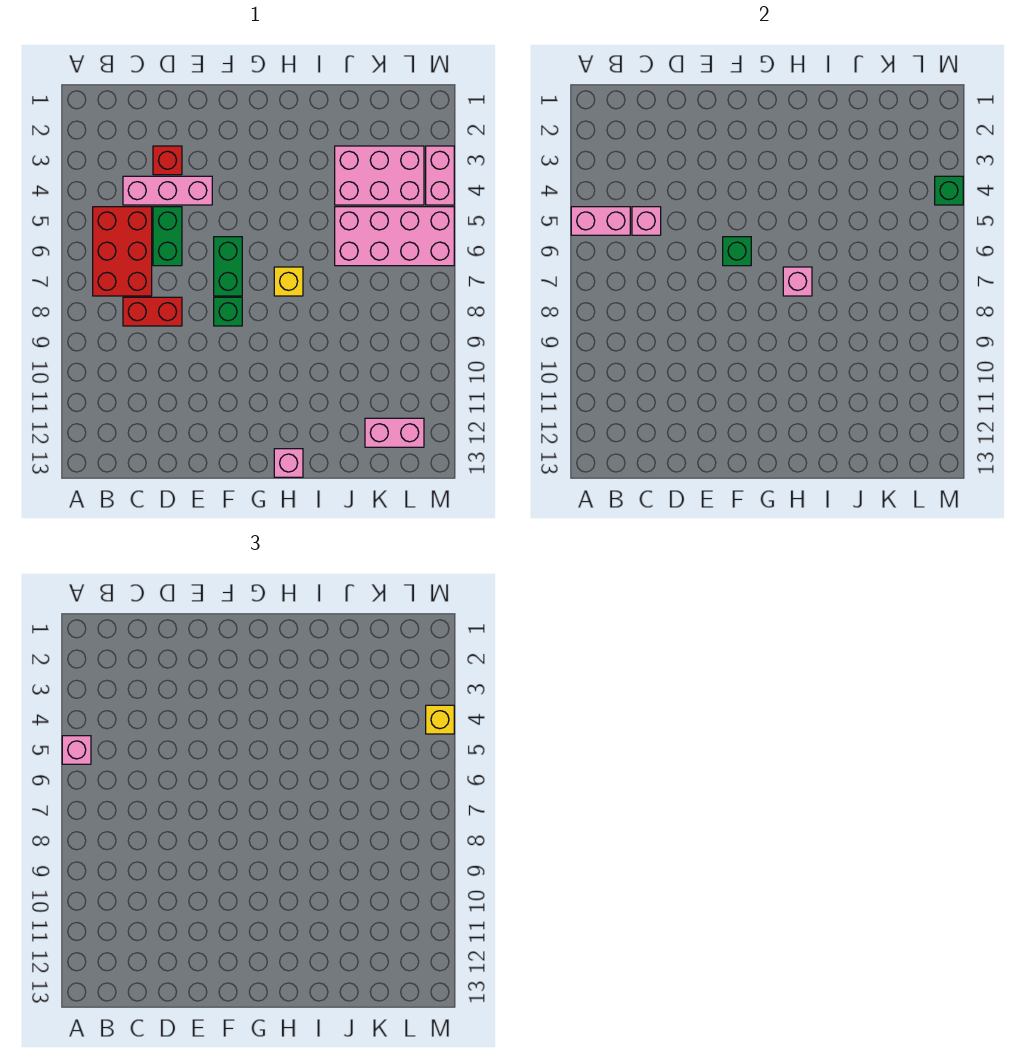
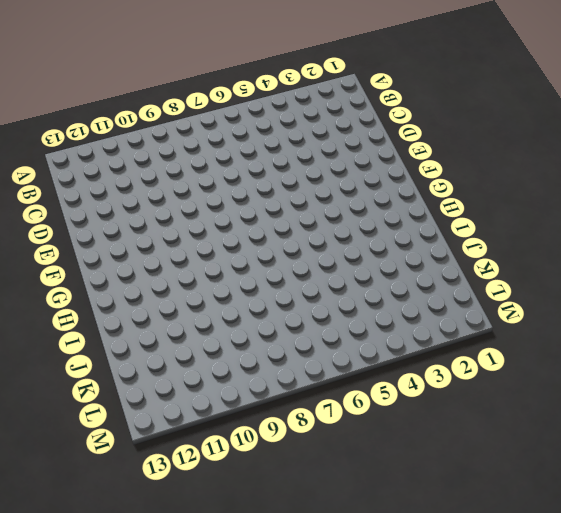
none -> red brick B5:C7 level 1
none -> pink brick C4:E4 level 1
none -> red brick C8:D8 level 1

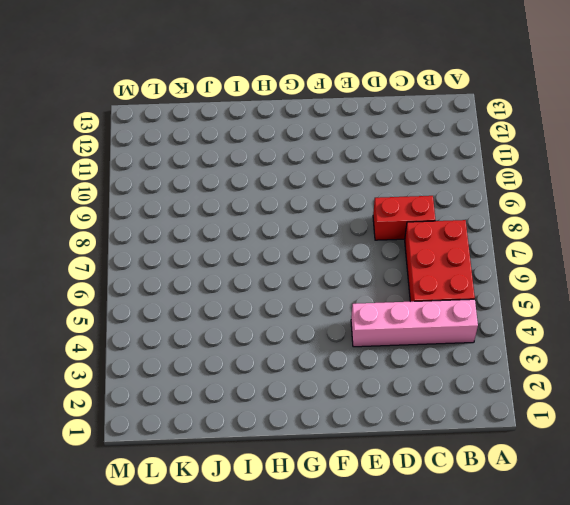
pink brick B4:E4 level 1 -> pink brick C4:E4 level 1
none -> red brick D3 level 1
none -> green brick D5:D6 level 1
none -> green brick F6:F7 level 1

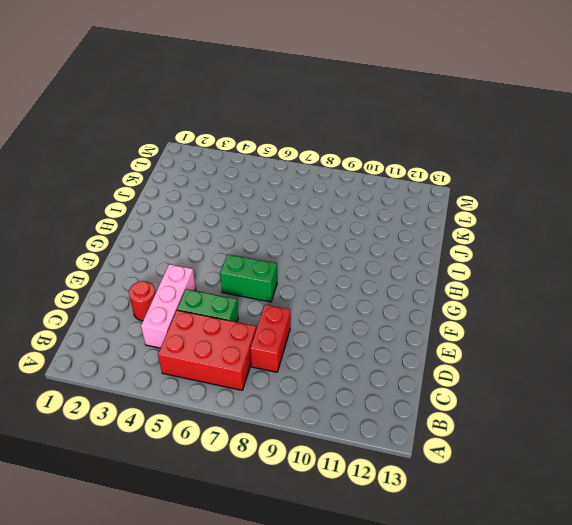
red round brick D3 level 1 -> red brick D3 level 1
none -> green brick F8 level 1
none -> yellow brick H7 level 1
none -> pink brick H13 level 1

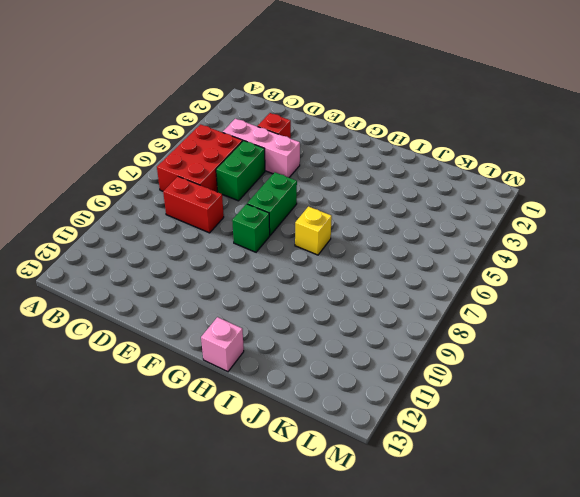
none -> pink brick J3:L4 level 1
none -> pink brick J5:M6 level 1
none -> pink brick K12:L12 level 1

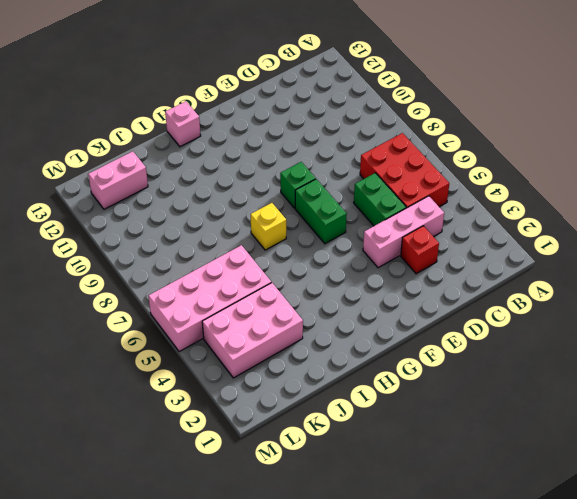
none -> red brick C8:D8 level 1
none -> pink brick M3:M4 level 1
none -> pink brick A5:B5 level 2

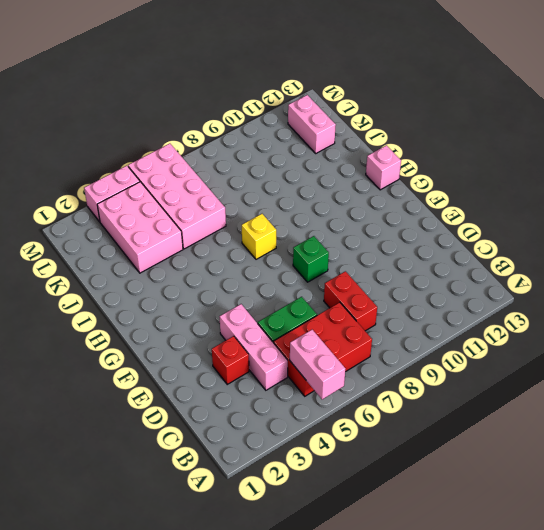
none -> green brick F6:F7 level 1
none -> pink brick C5 level 2
none -> green brick F6 level 2

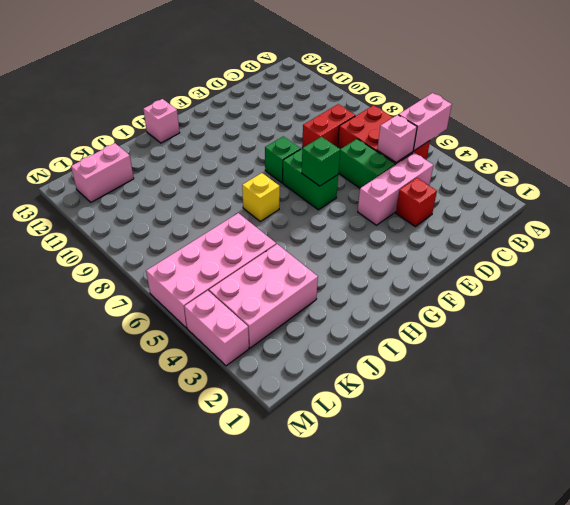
none -> pink brick H7 level 2
none -> green brick M4 level 2
none -> pink brick A5 level 3

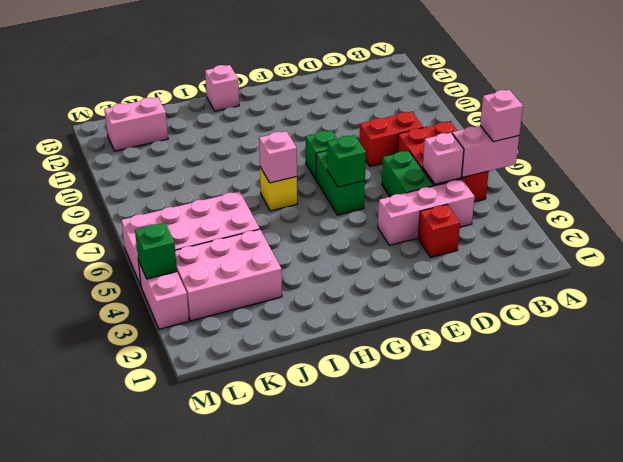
none -> yellow brick M4 level 3

